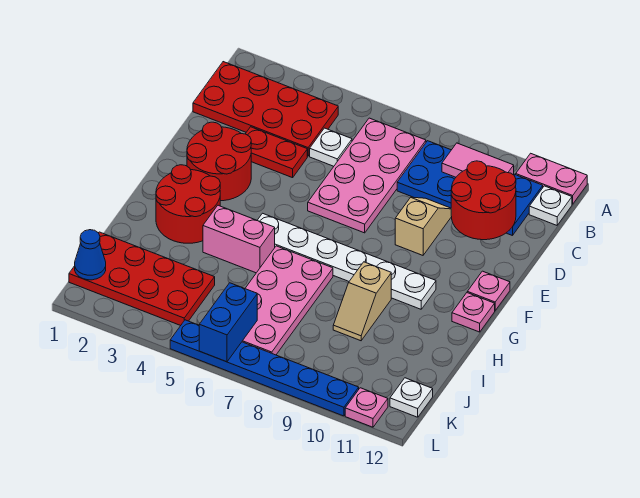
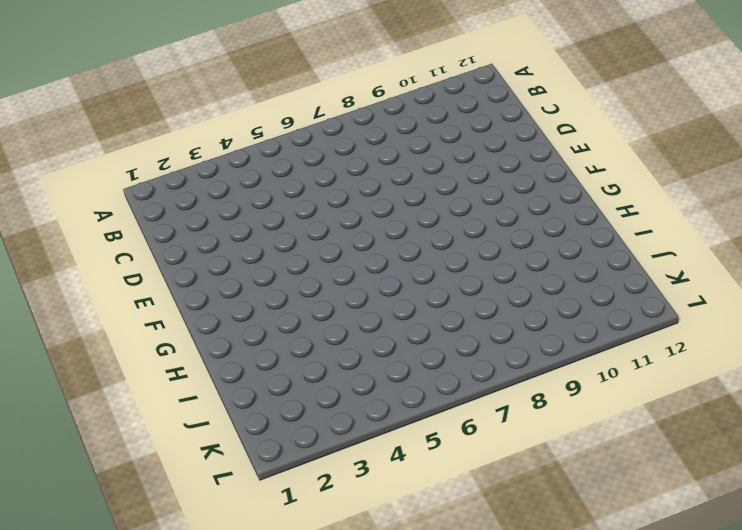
none -> pink plate A11:A12 level 1
none -> red plate B1:C4 level 1
none -> pink plate B6:E7 level 1

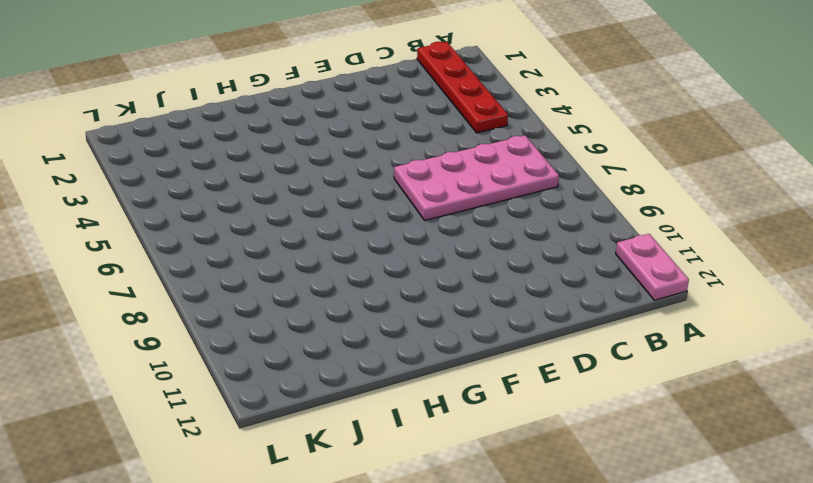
red plate B1:B4 level 1 -> red plate B1:C4 level 1
none -> blue plate B8:C11 level 1
none -> white plate B12 level 1
none -> white plate C5 level 1

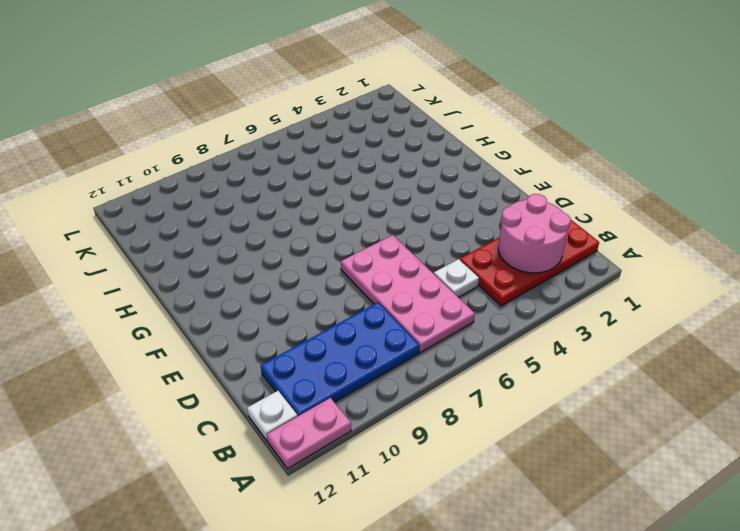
pink round brick B2:C3 level 2 -> none
none -> red plate D3:D4 level 1
none -> tan slope D9:E9 level 1 top E
none -> red round brick E2:F3 level 1

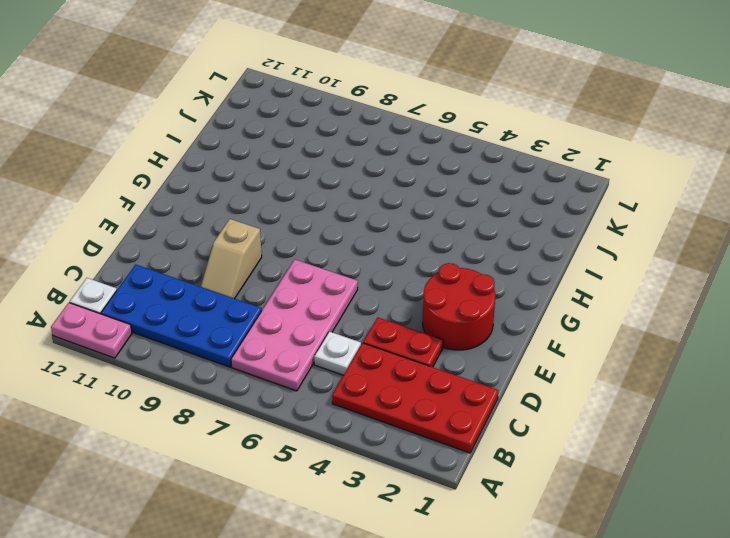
none -> pink plate F12 level 1
none -> red round brick G2:H3 level 1
none -> white plate G5:G10 level 1

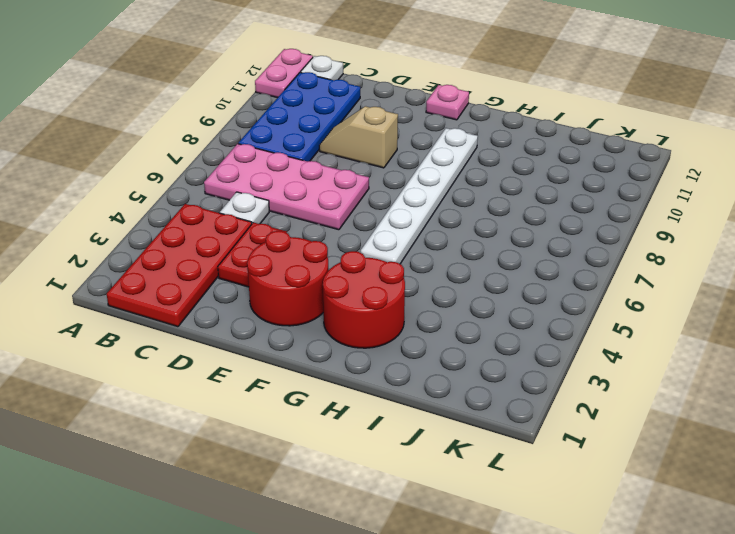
none -> pink plate G12 level 1
none -> pink brick H4:H5 level 1
none -> pink plate H6:K7 level 1

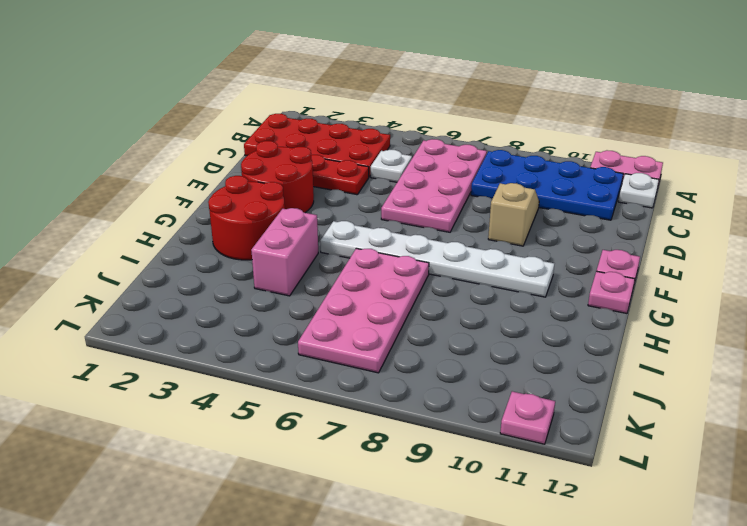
pink brick H4:I4 level 1 -> pink brick H4:H5 level 1
none -> tan slope H9:I9 level 1 top H
none -> red plate J1:K4 level 1
none -> white plate K12 level 1

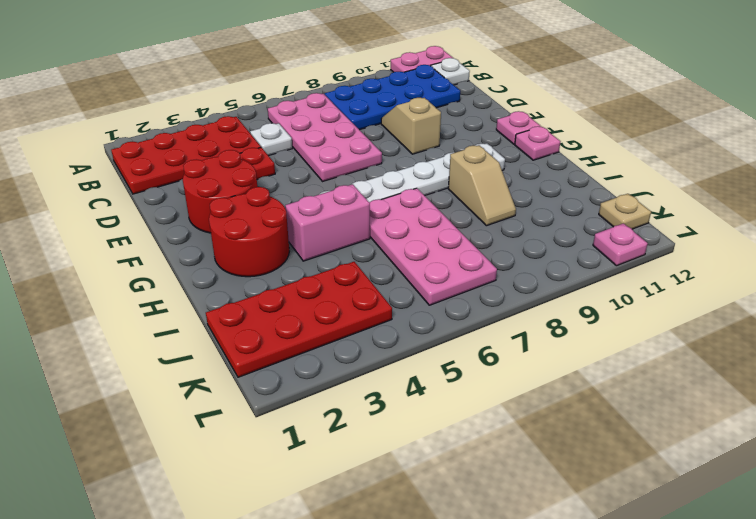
tan plate K12 level 1 -> white plate K12 level 1
none -> blue plate L5:L10 level 1
none -> pink tile B9:B10 level 2
none -> red round brick C10:D11 level 2

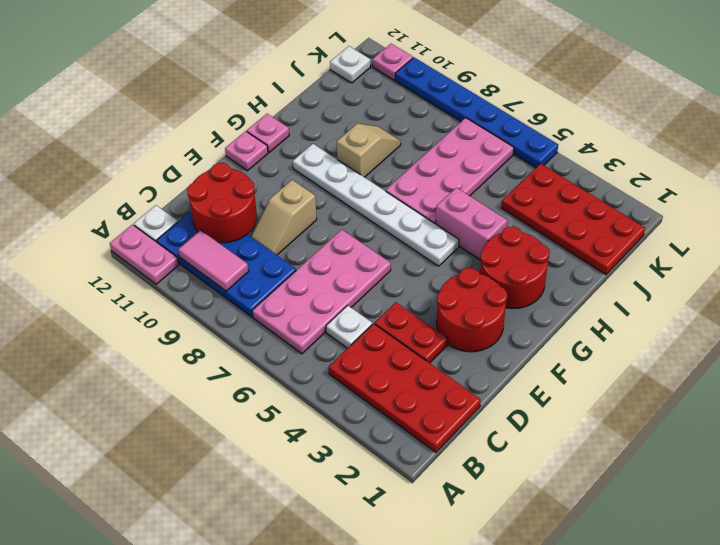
none -> blue cone K1 level 2
none -> blue brick K6:L6 level 2

